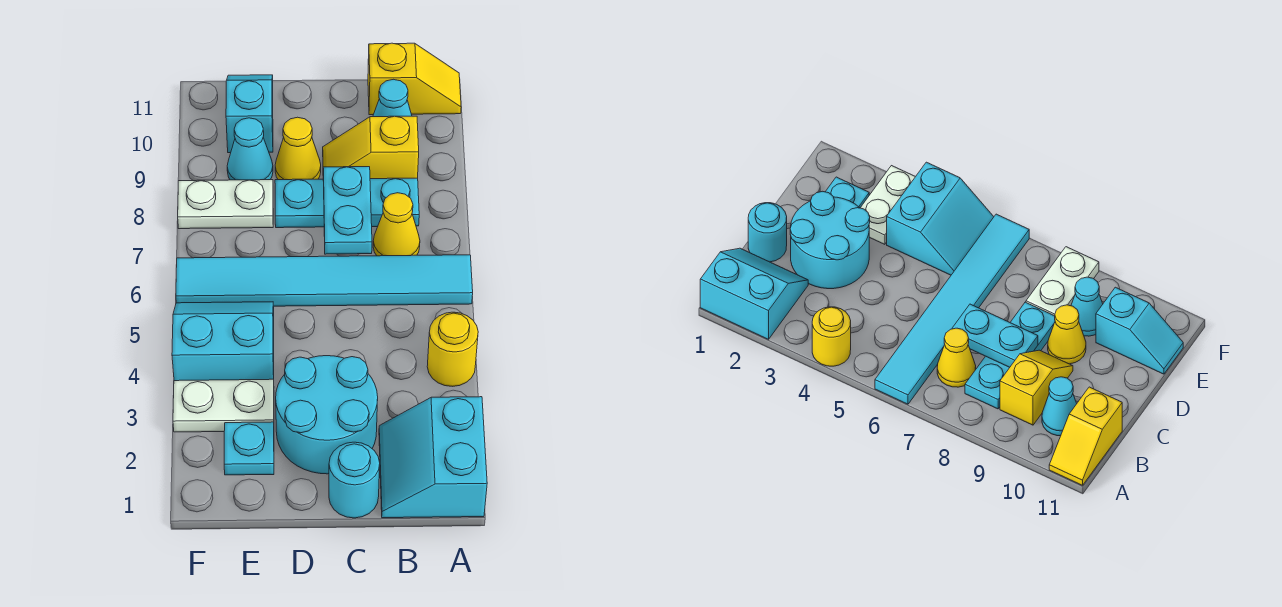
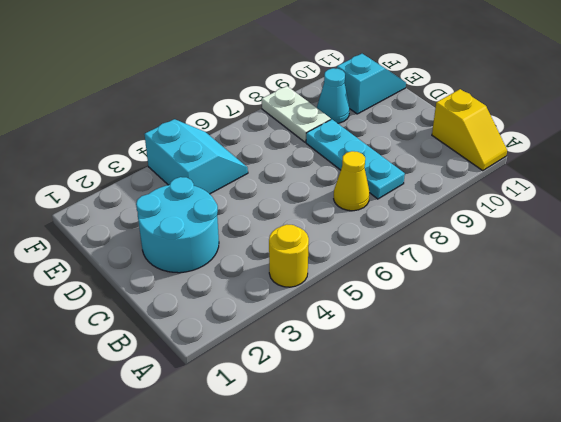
none -> cyan slope A1:B2 level 1 top A
none -> cyan tile A6:F6 level 1
none -> yellow slope B9:C9 level 1 top B

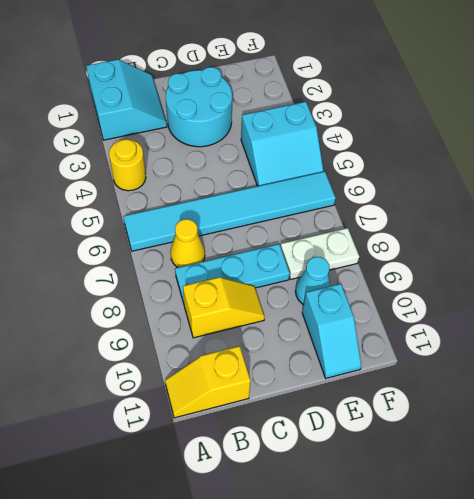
none -> cyan cone B10 level 1
none -> cyan round brick C1 level 1
none -> yellow cone D9 level 1

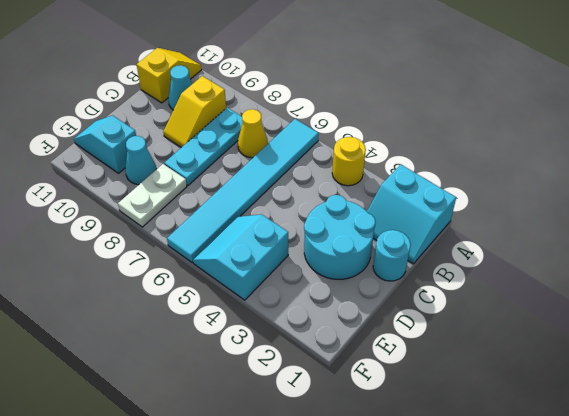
none -> yellow cone D9 level 1
none -> cyan plate E2 level 1
none -> white plate E3:F3 level 1

